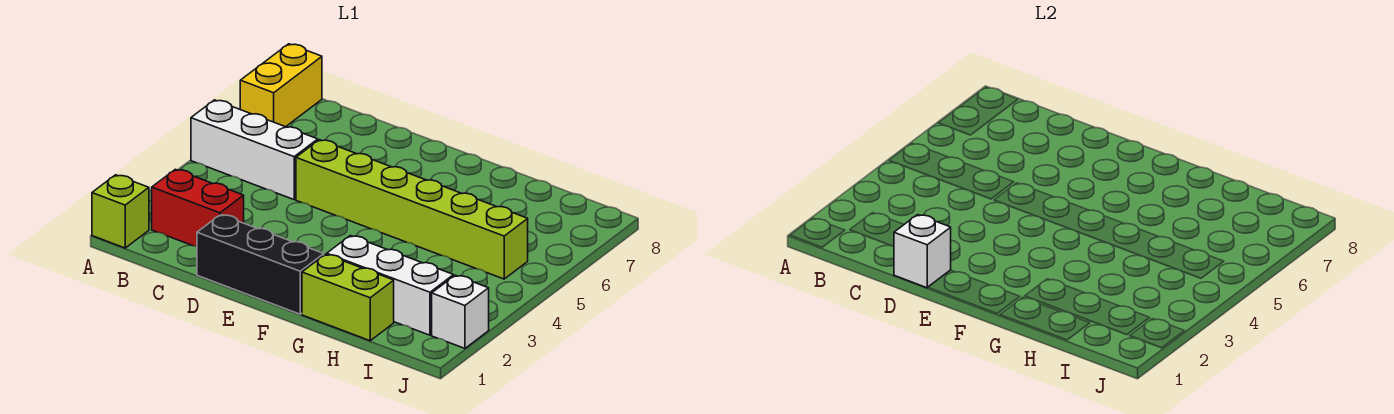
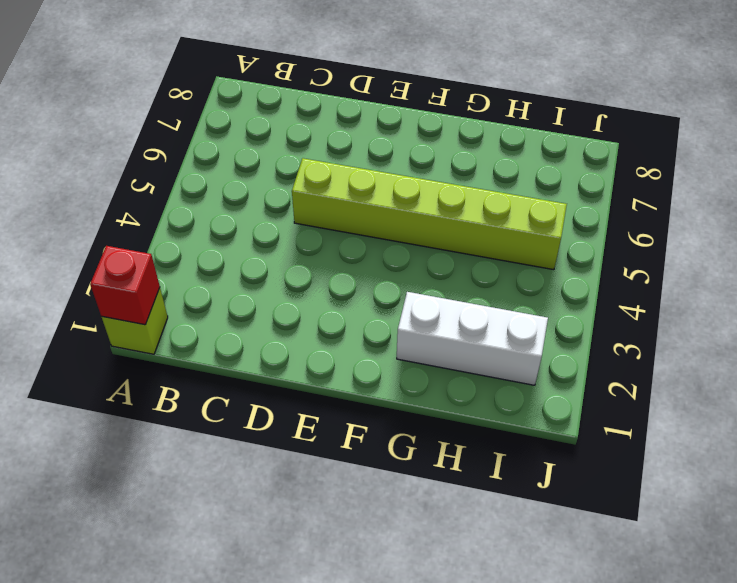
red brick A1 level 2 -> none
none -> white brick A5:C5 level 1
none -> yellow brick A7:A8 level 1

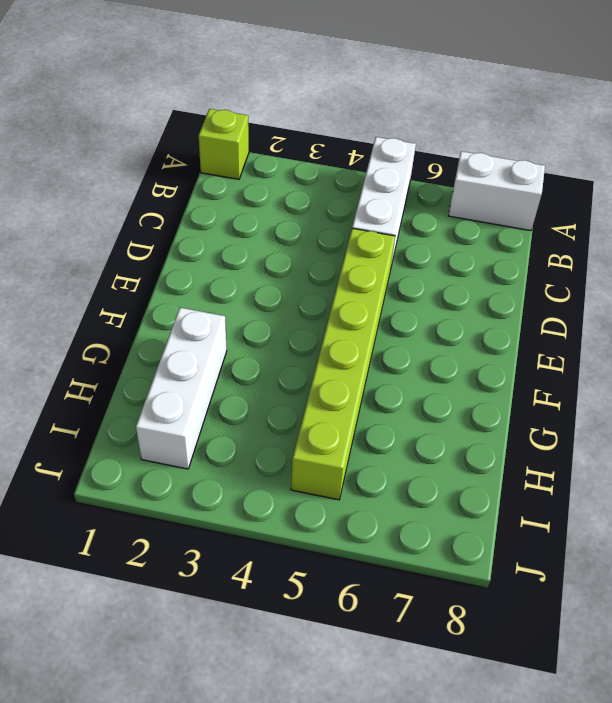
white brick A7:A8 level 1 -> yellow brick A7:A8 level 1
none -> red brick B2:C2 level 1
none -> black brick D1:F1 level 1

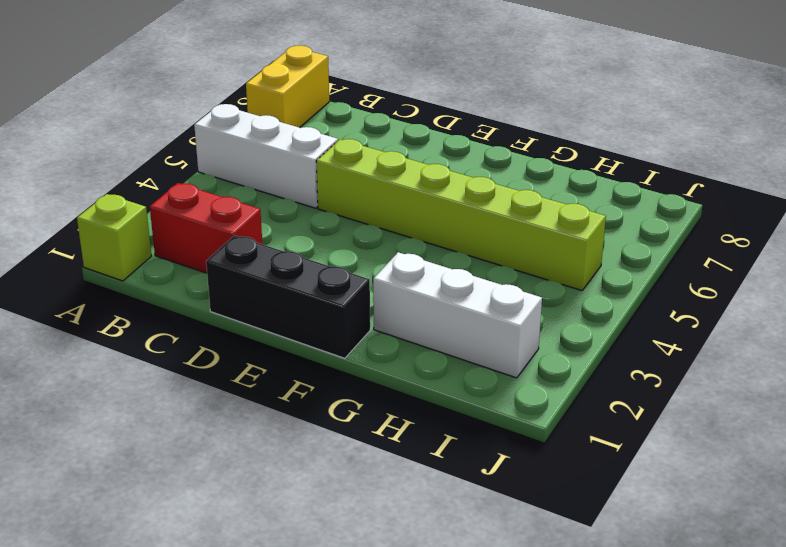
none -> lime brick G1:H1 level 1
none -> white brick J2 level 1

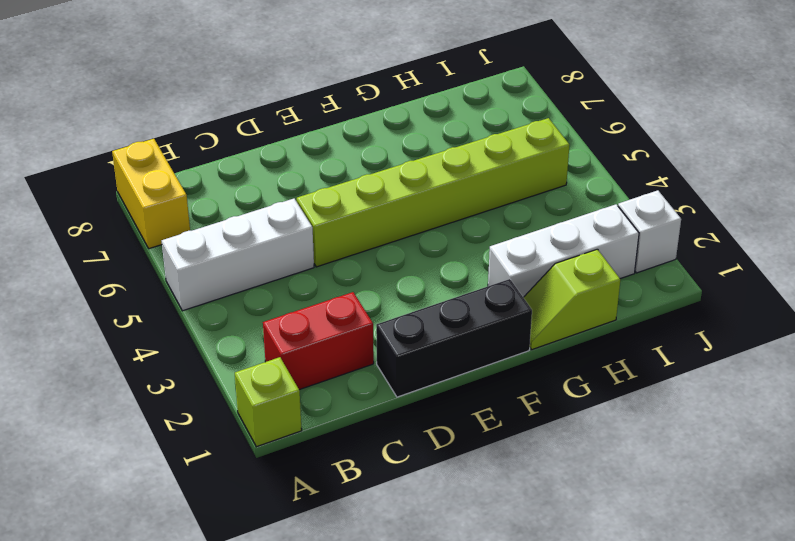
lime slope G1:H1 level 1 top H -> lime brick G1:H1 level 1
none -> white brick D1 level 2

